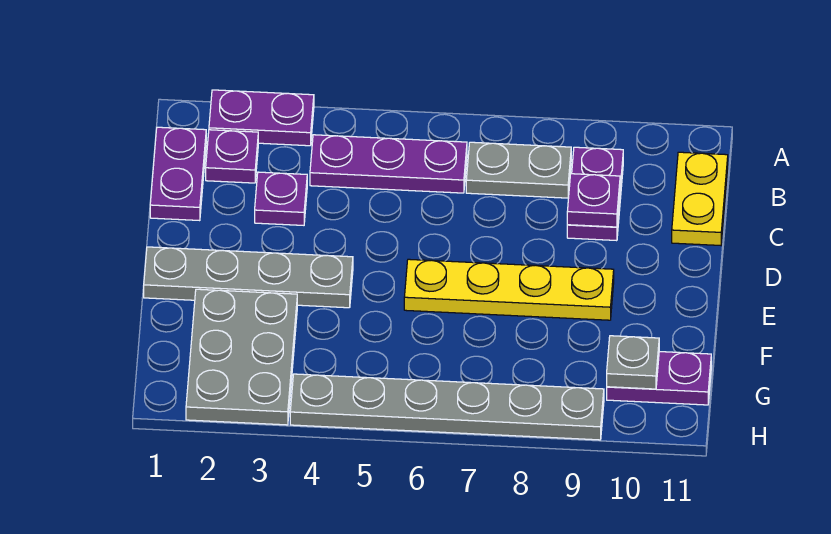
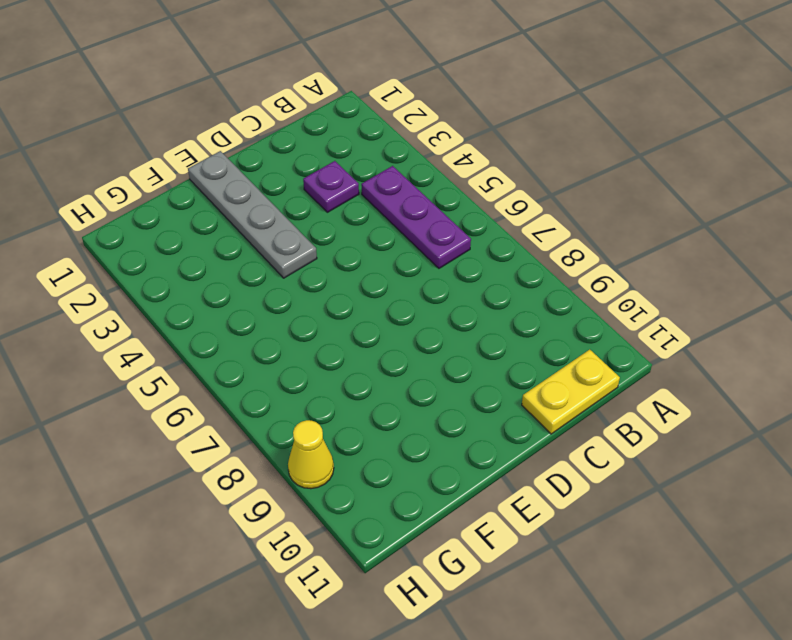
yellow cone H9 level 1 -> grey plate H4:H9 level 1
none -> purple plate A2:A3 level 1
none -> purple plate B1:C1 level 1
none -> purple plate B2 level 1

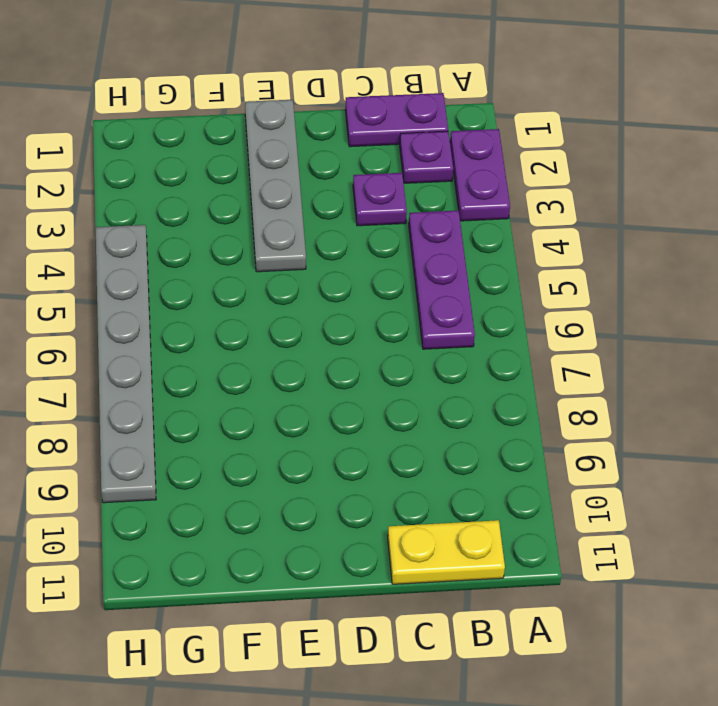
none -> grey plate B7:B8 level 1
none -> purple plate B9:C9 level 1
none -> yellow plate E6:E9 level 1

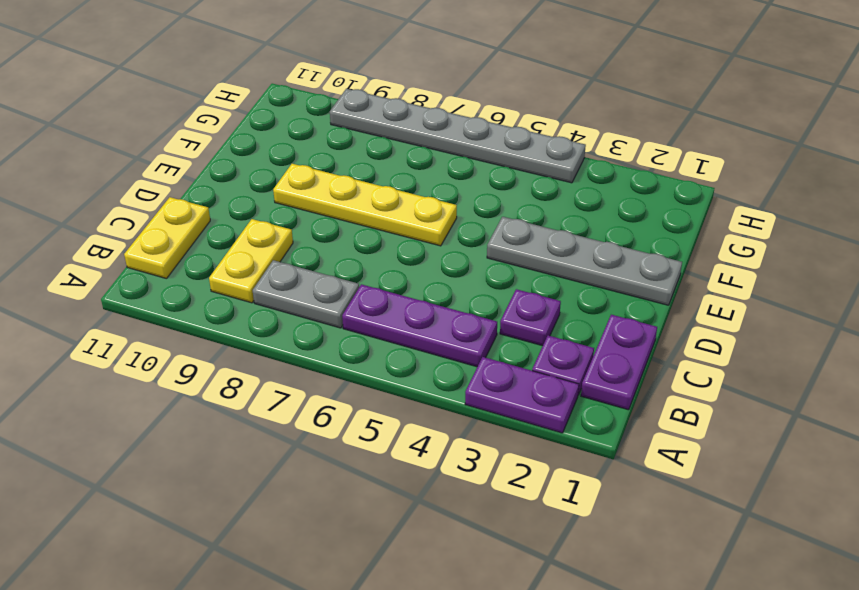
yellow plate B9:C9 level 1 -> purple plate B9:C9 level 1
none -> grey plate F2:H3 level 1
none -> purple plate G10:G11 level 1
none -> purple plate C9 level 2

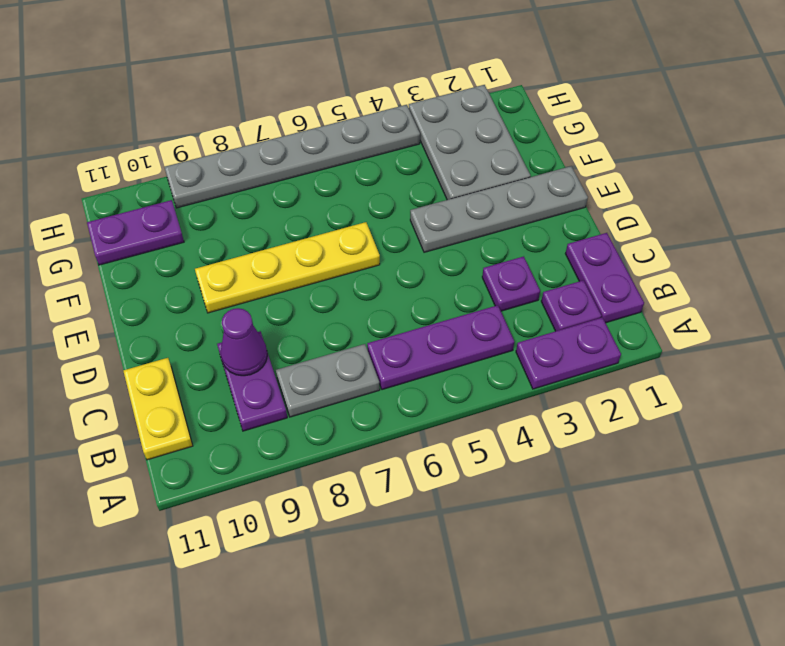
purple cone C9 level 2 -> purple plate C9 level 2
none -> grey plate G10 level 2

